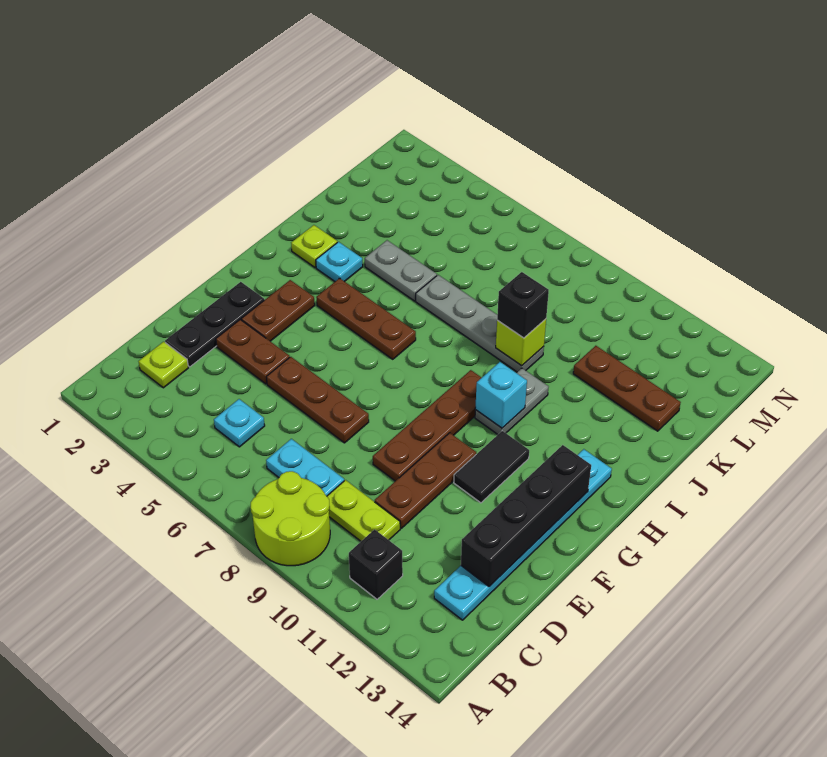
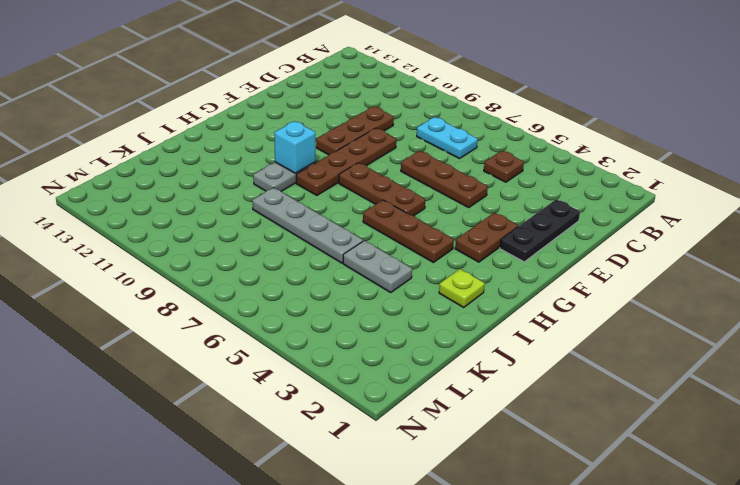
brown plate C5 level 1 -> cyan plate C5 level 1
brown plate G6:G8 level 1 -> brown plate K11:K13 level 1
none -> lime round brick A8:B9 level 1
none -> black brick B11 level 1
none -> lime plate C2 level 1

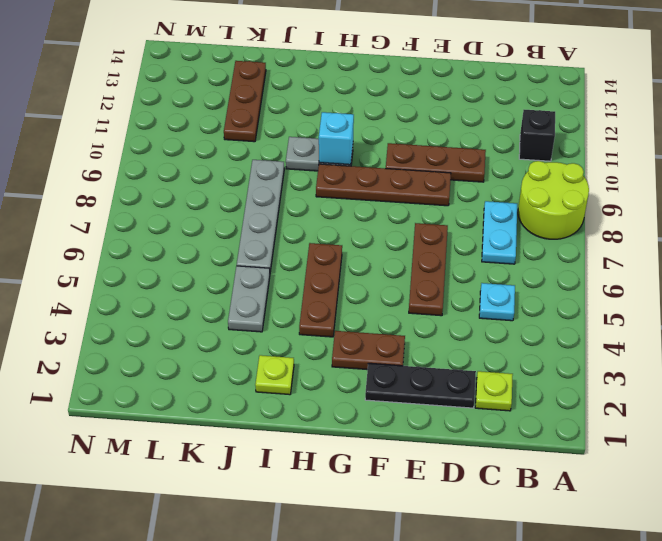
none -> lime plate C9:C10 level 1
none -> cyan plate C13:H13 level 1
none -> brown plate E3:E4 level 1

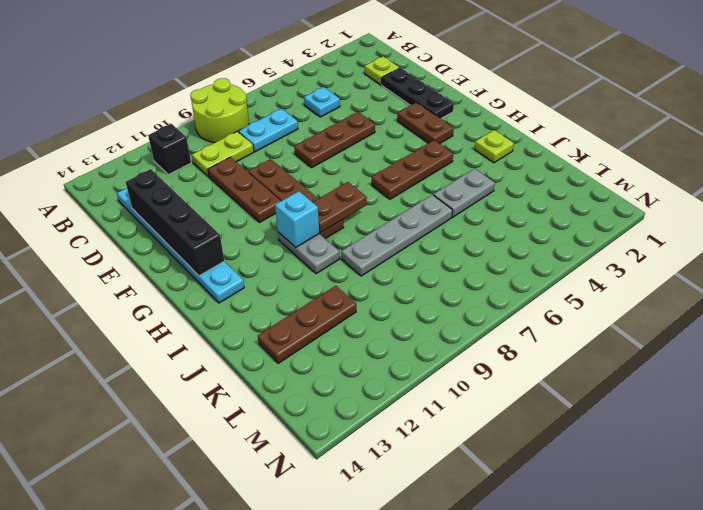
brown plate H8:H9 level 2 -> brown plate E3:E4 level 1
none -> black tile F11:G11 level 1
none -> cyan plate I3 level 1
none -> lime brick J9 level 2

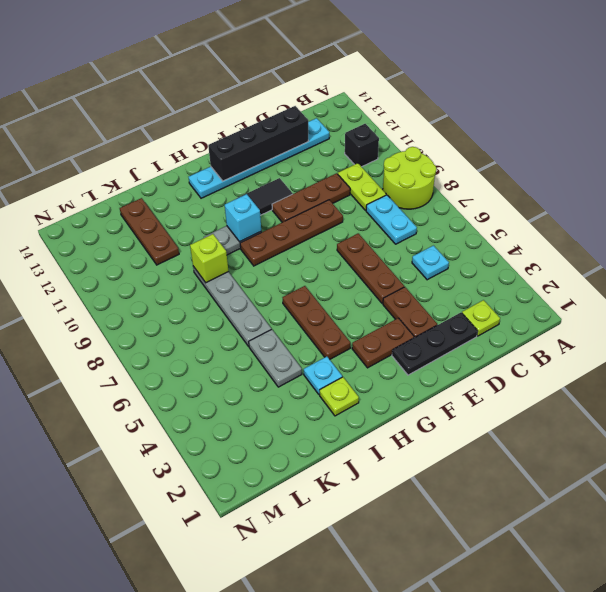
none -> black brick J9 level 3

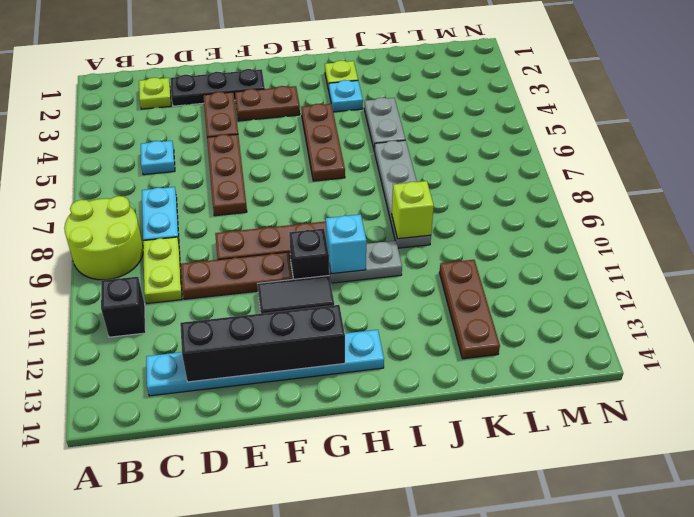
black brick G10 level 1 -> black brick J9 level 3

